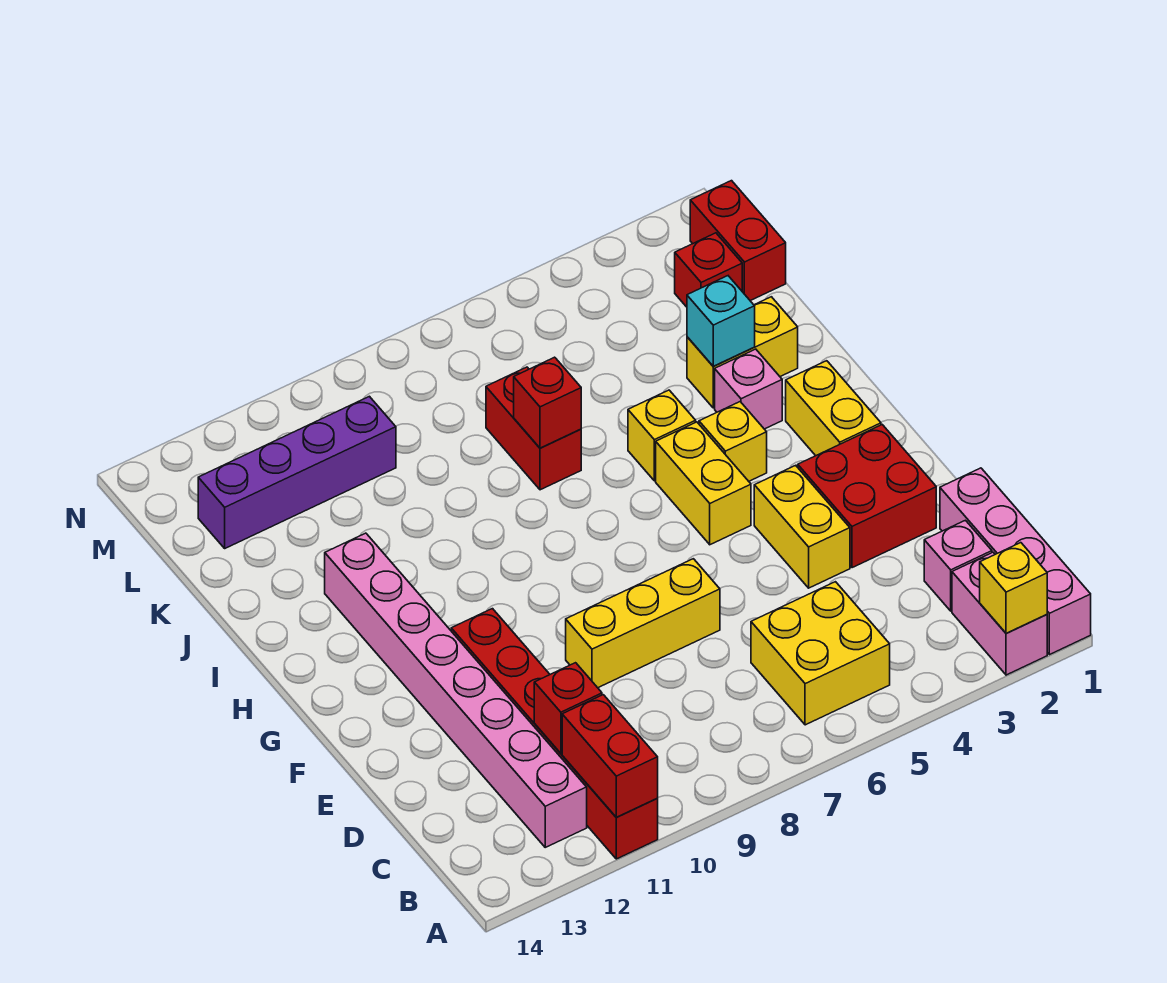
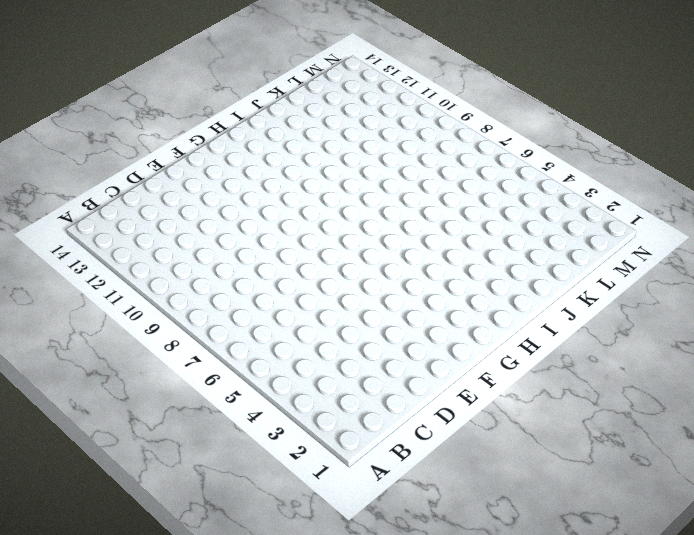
none -> pink brick A1:D1 level 1
none -> pink brick A2:B2 level 1
none -> red brick A11:F11 level 1

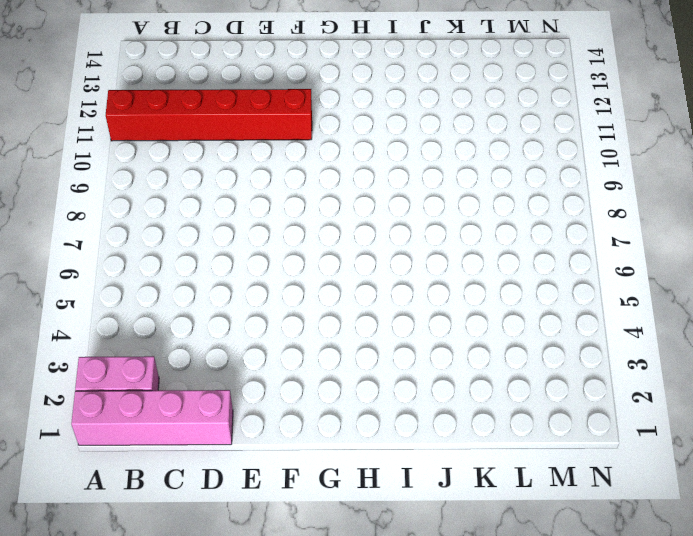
none -> yellow brick B5:C6 level 1
none -> pink brick B12:I12 level 1
none -> pink brick C2 level 1

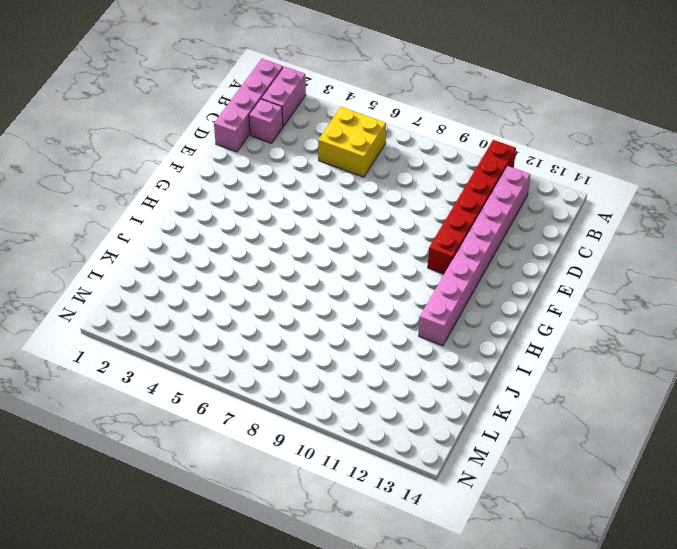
none -> red brick E2:F3 level 1
none -> yellow brick E4:F4 level 1
none -> yellow brick E7:E9 level 1

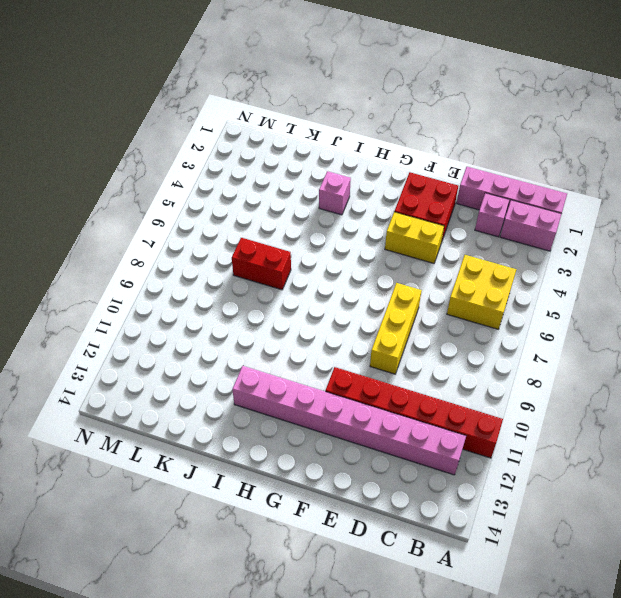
none -> yellow brick G2:H2 level 1
none -> yellow brick G5:H5 level 1
none -> yellow brick H4 level 1

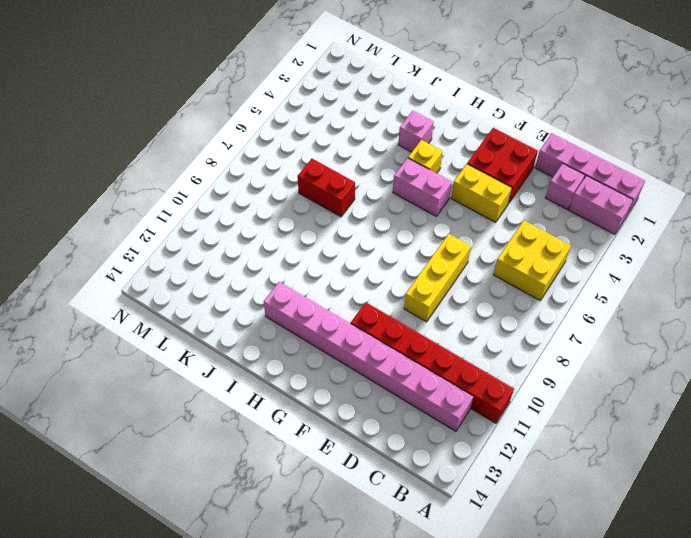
pink brick G5:H5 level 1 -> yellow brick G5:H5 level 1
none -> yellow brick G2:H2 level 1
none -> yellow brick I5 level 1
none -> yellow brick J2:J3 level 1

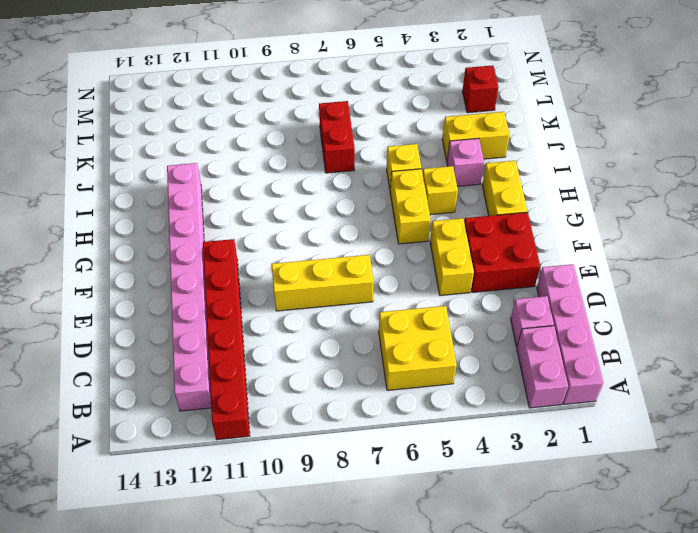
none -> red brick L1:M1 level 1
none -> purple brick L10:L13 level 1
none -> yellow brick A2 level 2

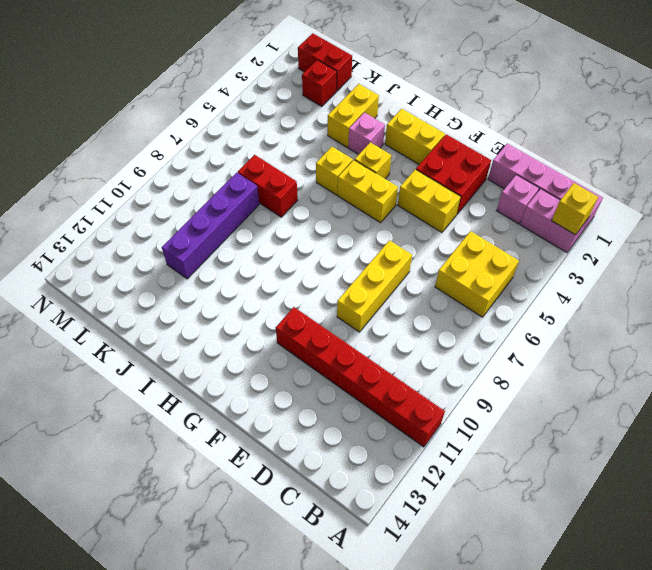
purple brick K8:K11 level 1 -> purple brick L10:L13 level 1
none -> pink brick B12:I12 level 1
none -> red brick A11:B11 level 2
none -> red brick C11 level 2

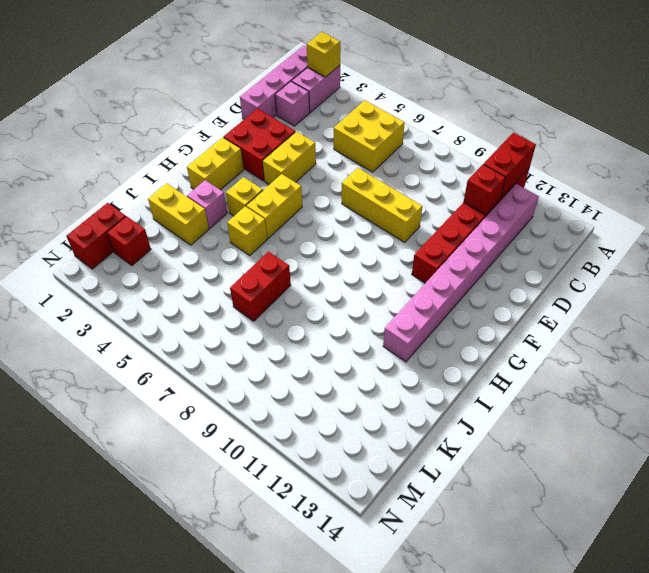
none -> purple brick L10:L13 level 1
none -> cyan brick J3 level 2
none -> red brick J7 level 2

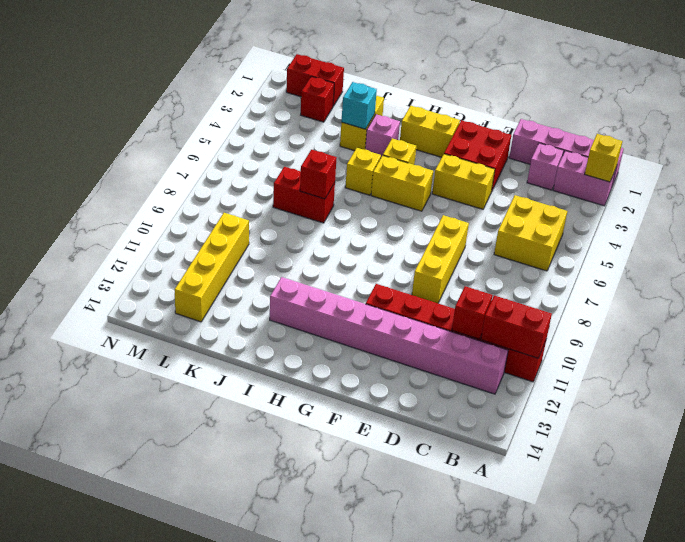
yellow brick L10:L13 level 1 -> purple brick L10:L13 level 1

